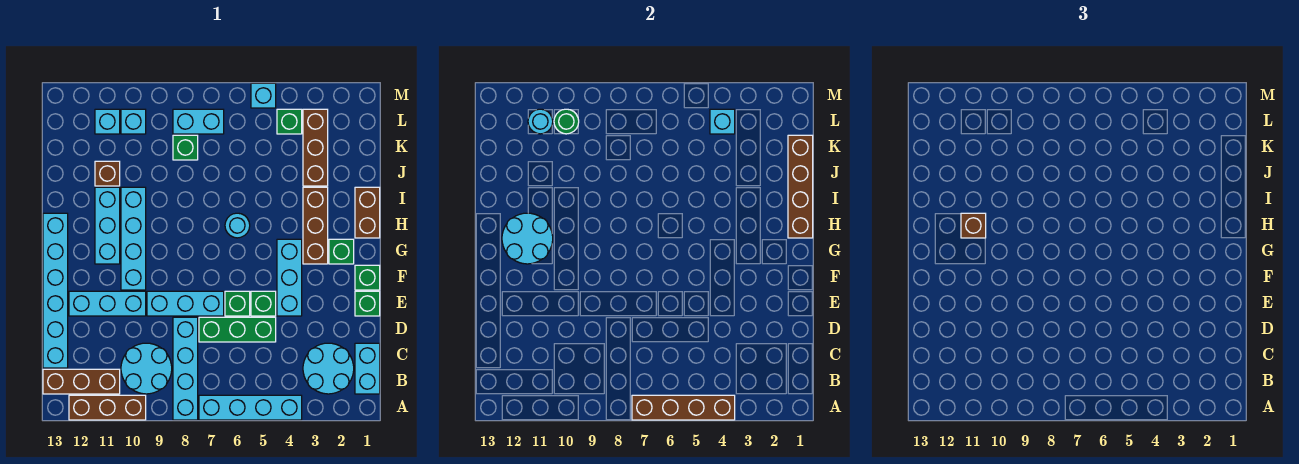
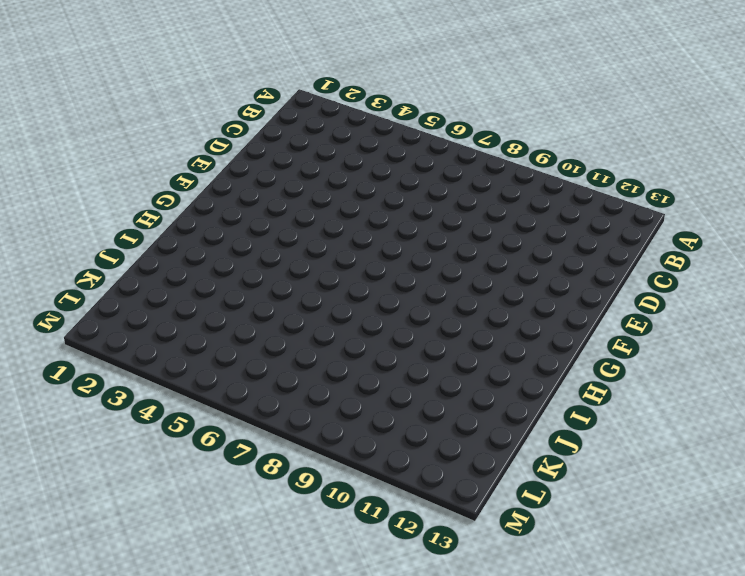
none -> cyan brick A4:A7 level 1
none -> cyan brick A8:D8 level 1
none -> brown brick A10:A12 level 1
none -> cyan brick B1:C1 level 1

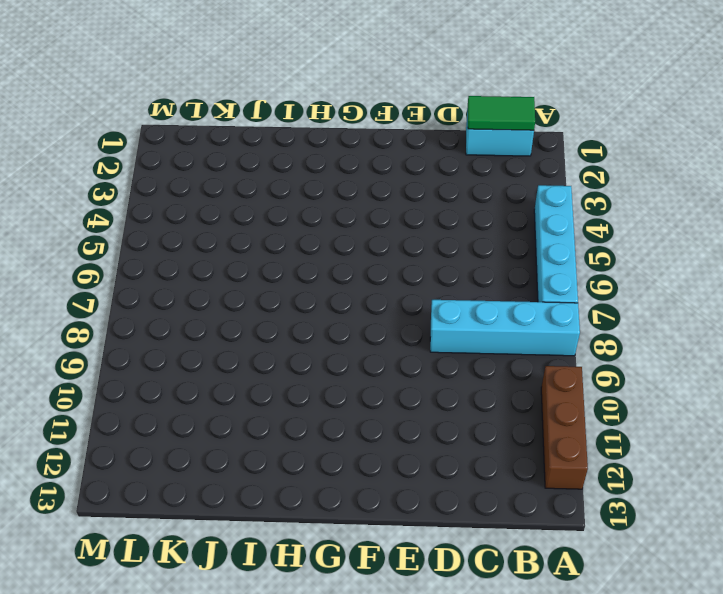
green tile B1:C1 level 2 -> none
none -> cyan round brick B2:C3 level 1
none -> cyan round brick B9:C10 level 1
none -> brown brick B11:B13 level 1
none -> cyan brick C13:H13 level 1

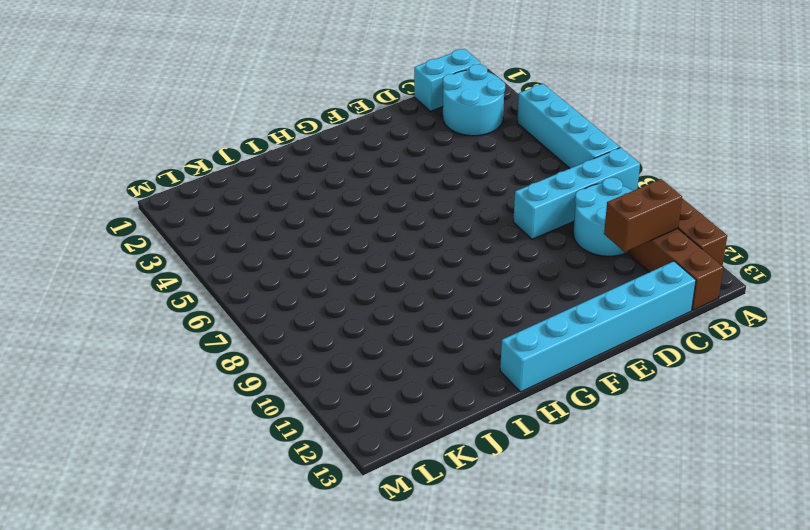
brown brick B11:C11 level 2 -> brown brick H1:I1 level 1
none -> green brick D5:D7 level 1
none -> green brick E1 level 1
none -> cyan brick E4:G4 level 1
none -> green brick E5 level 1

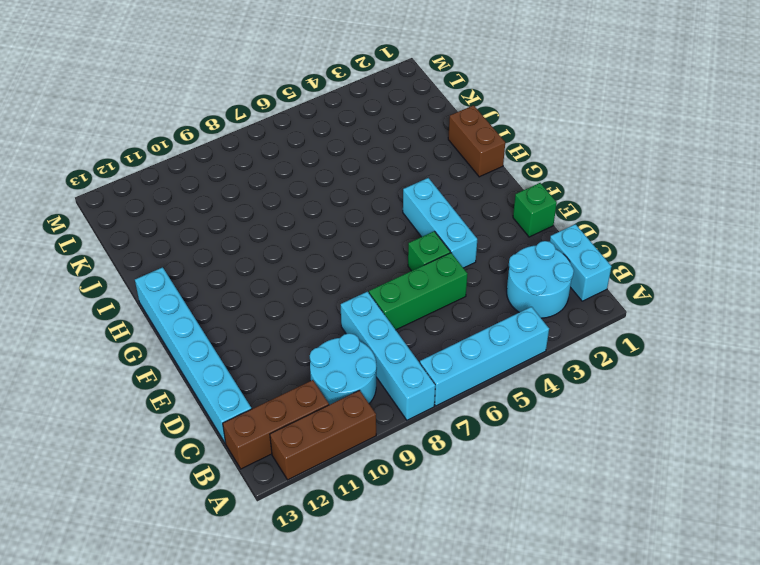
none -> green brick E6 level 1
none -> cyan brick E7:E9 level 1
none -> cyan brick E10:E12 level 1
none -> green brick F1 level 1

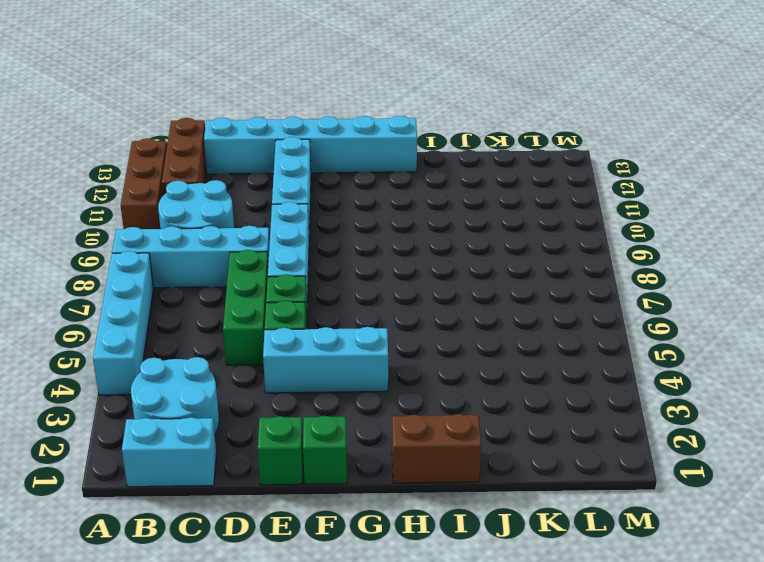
none -> cyan brick F10:I10 level 1
none -> green brick G2 level 1
none -> brown brick G3:I3 level 1
none -> cyan brick G11:I11 level 1

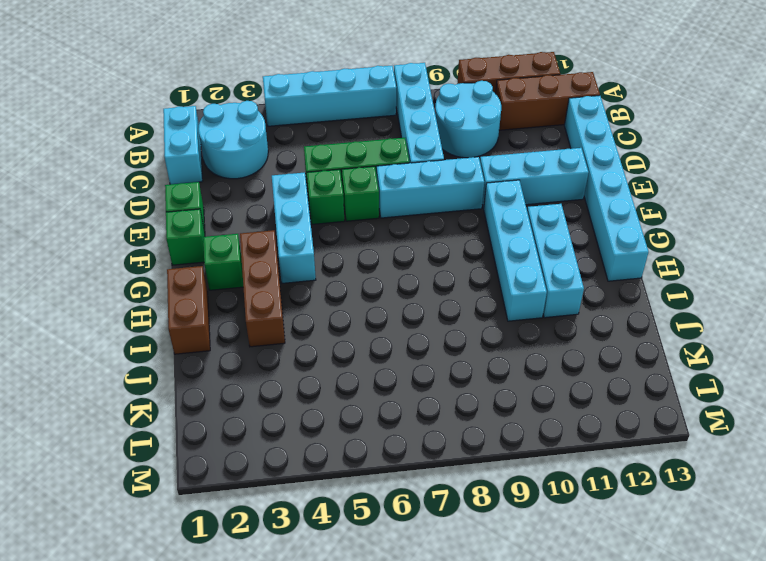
none -> cyan round brick H6 level 1
none -> brown brick J3:L3 level 1
none -> brown brick J11 level 1
none -> green brick K8 level 1

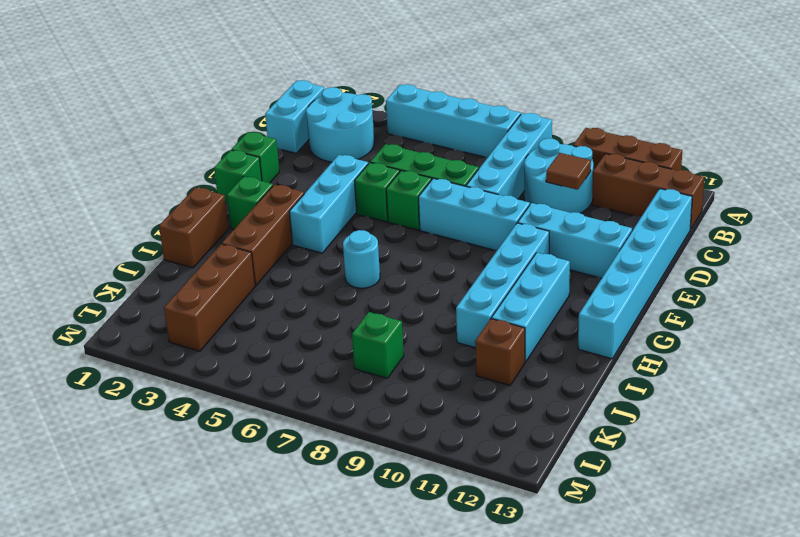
brown tile C10 level 2 -> none
none -> green brick L4 level 1
none -> cyan brick L7:L8 level 1
none -> cyan brick L10 level 1
none -> cyan brick L11 level 1

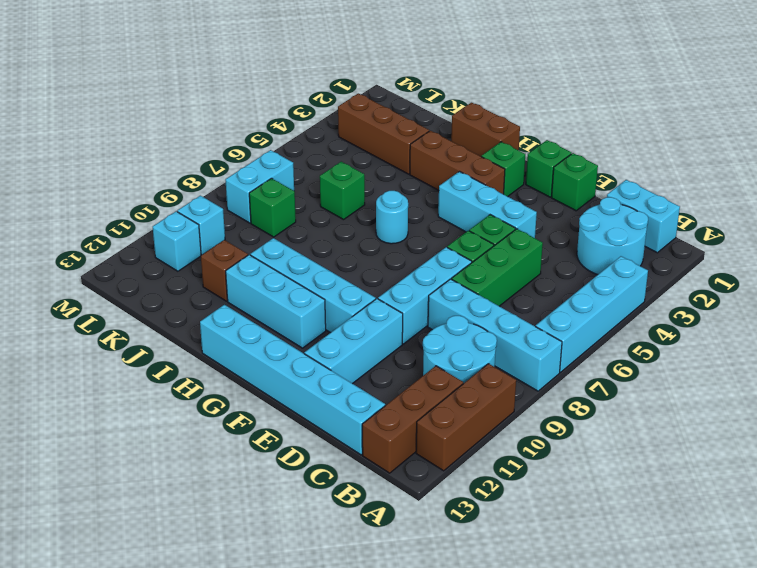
green brick J6 level 1 -> green brick L4 level 1
none -> cyan brick M5 level 1
none -> brown brick A4:A7 level 2
none -> cyan round brick G11:H12 level 2
none -> brown brick H1:K1 level 2

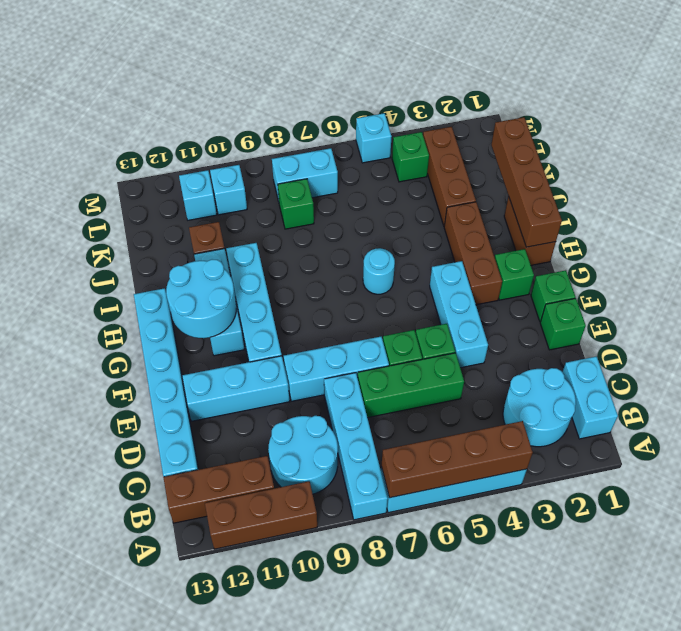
none -> cyan brick L4 level 2
none -> green round brick L10 level 2
none -> cyan round brick L11 level 2
none -> brown brick H11 level 3

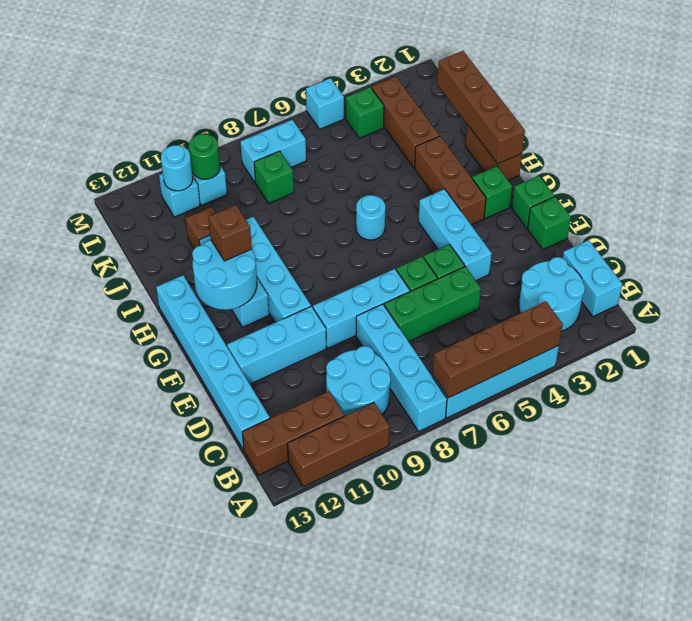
none -> cyan brick L4 level 2

